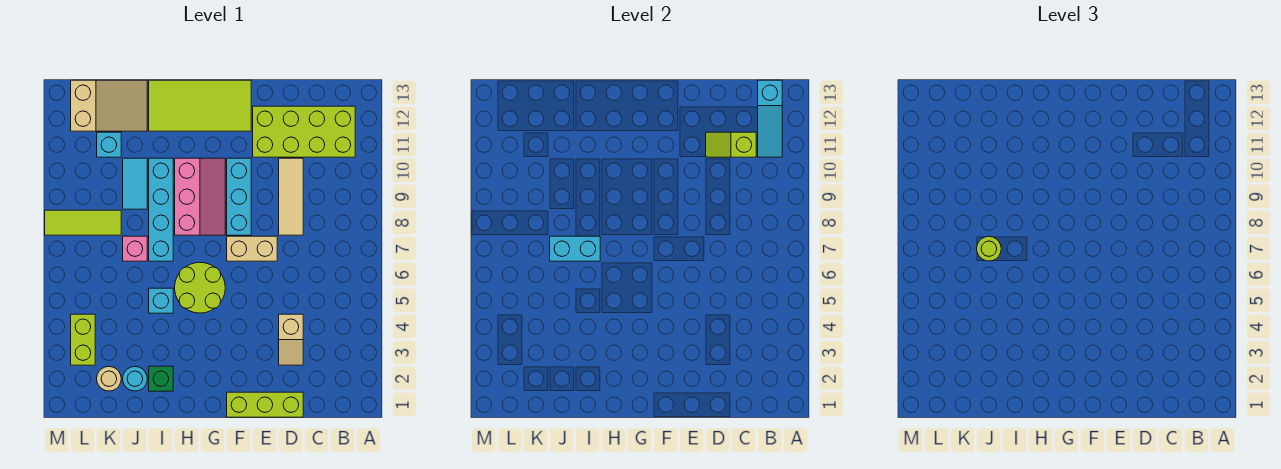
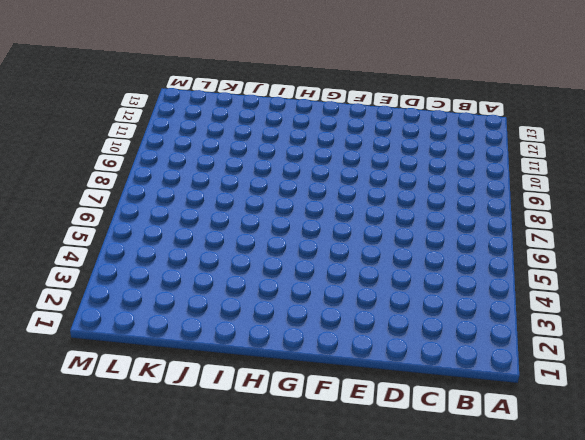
none -> lime brick B11:E12 level 1
none -> lime brick D1:F1 level 1
none -> tan slope D3:D4 level 1 top 4

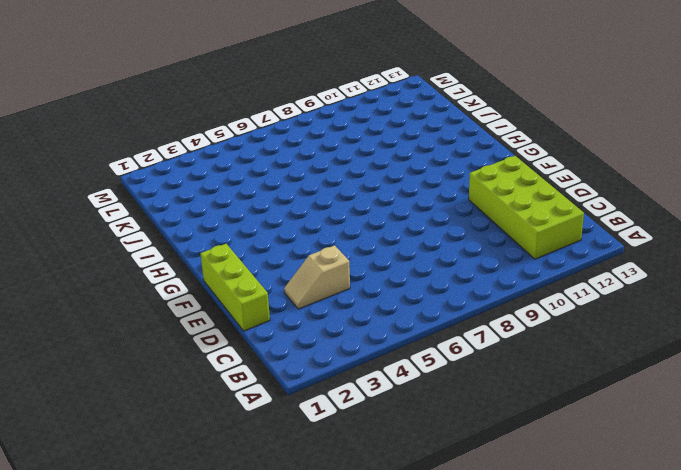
none -> tan tile D8:D10 level 1
none -> tan brick E7:F7 level 1
none -> cyan brick F8:F10 level 1

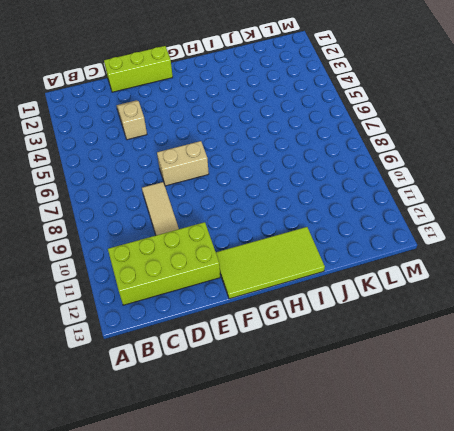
none -> cyan brick F8:F10 level 1
none -> lime round brick G5:H6 level 1
none -> pink slope G8:H10 level 1 top H

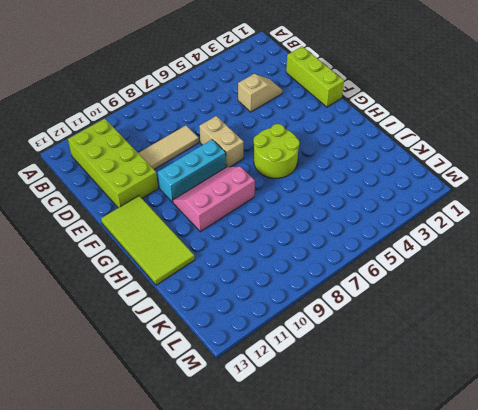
none -> green brick I2 level 1
none -> cyan brick I5 level 1
none -> cyan brick I7:I10 level 1

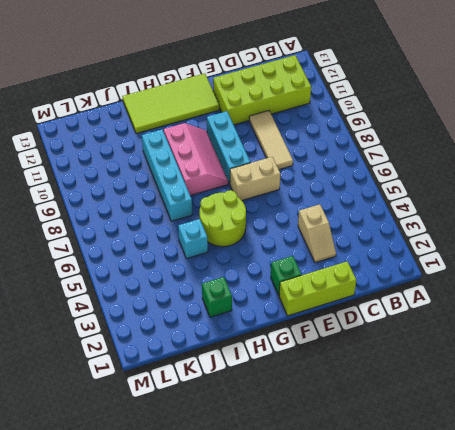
green brick F2 level 1 -> none
none -> cyan round brick J2 level 1
none -> pink brick J7 level 1
none -> cyan tile J9:J10 level 1

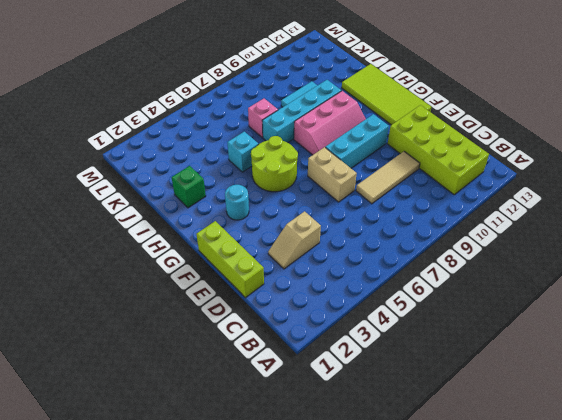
cyan round brick G3 level 1 -> cyan round brick J2 level 1
none -> tan slope J12:L13 level 1 top L
none -> tan round brick K2 level 1
none -> lime tile K8:M8 level 1

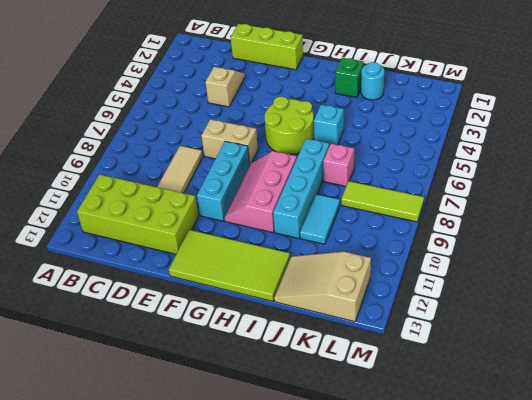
none -> tan round brick K2 level 1
none -> cyan brick K11 level 1
none -> lime brick L3:L4 level 1

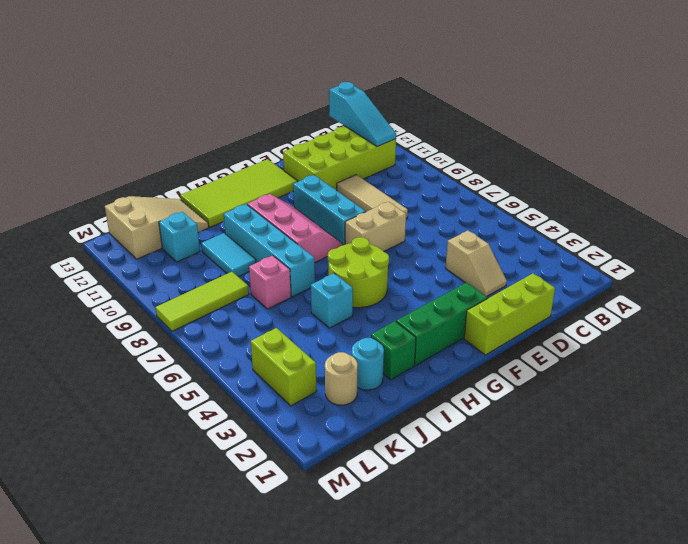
green brick F2:H2 level 1 -> none
none -> lime slope C11:D11 level 2 top C
none -> cyan brick I7:J7 level 2
none -> lime round brick J7 level 3

